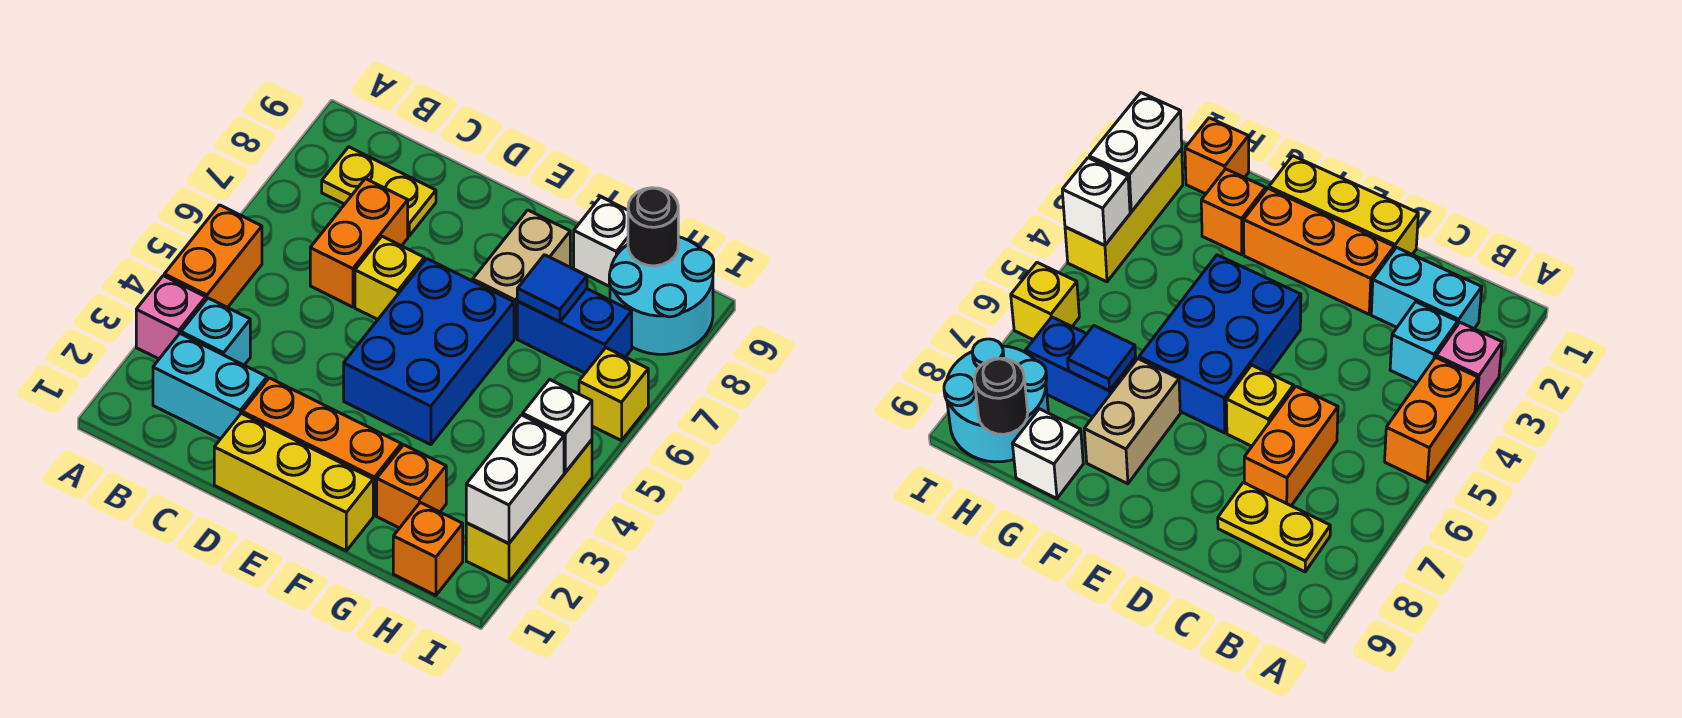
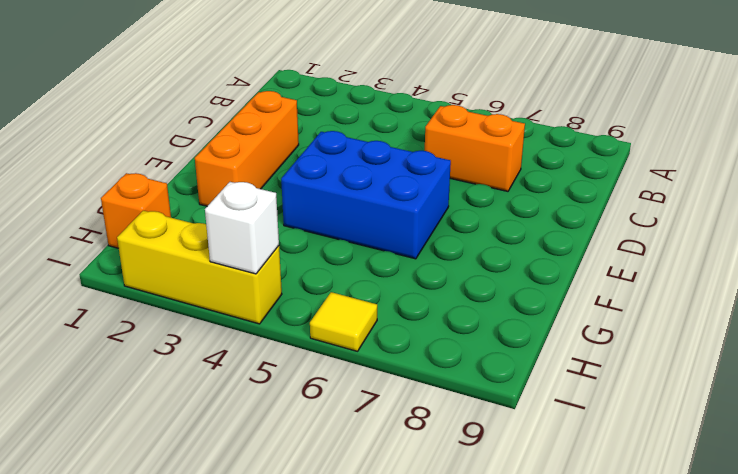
yellow tile I6 level 1 -> yellow brick I6 level 1
none -> pink brick A3 level 1
none -> orange brick A4:A5 level 1
none -> cyan brick B2:C2 level 1

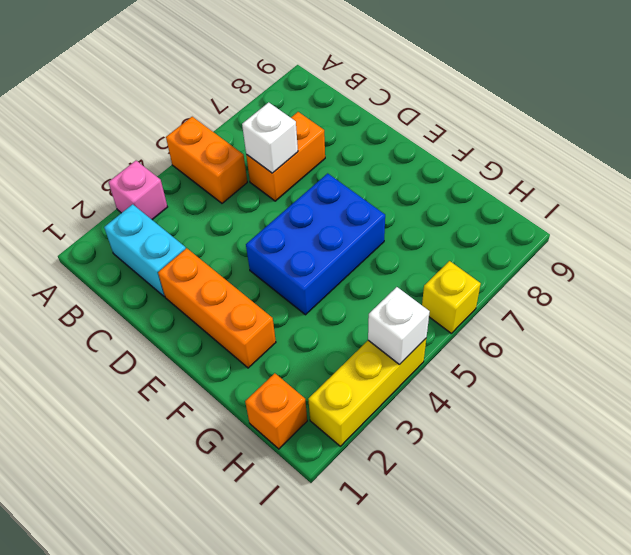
orange brick A5:B5 level 1 -> orange brick A4:A5 level 1
white brick C6 level 2 -> white brick G9 level 1
none -> cyan brick B3 level 1
none -> yellow plate B8:C8 level 1
none -> yellow brick D1:F1 level 1

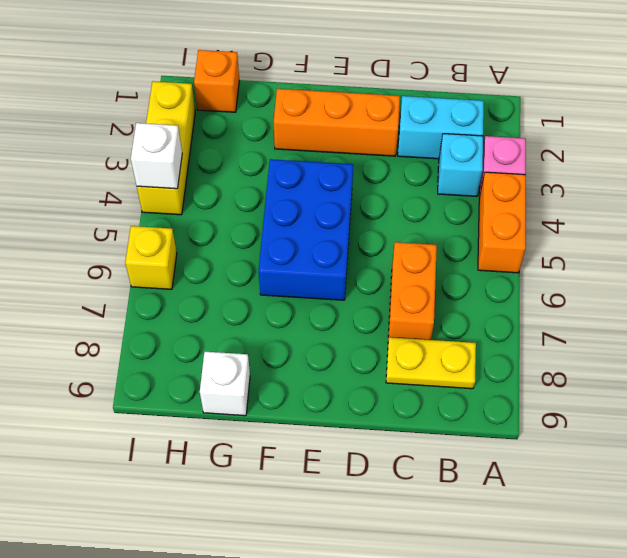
none -> yellow brick D1:F1 level 1
none -> yellow brick D6 level 1
none -> tan brick F7:F8 level 1

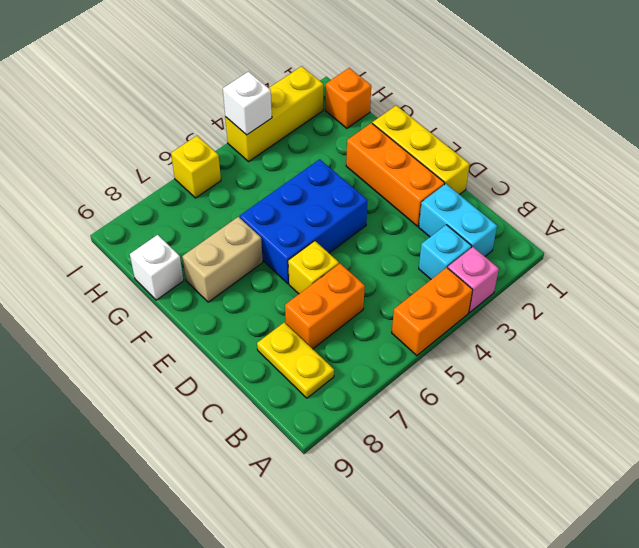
none -> orange brick G2 level 1
none -> blue brick G7:H7 level 1
none -> cyan round brick H8:I9 level 1

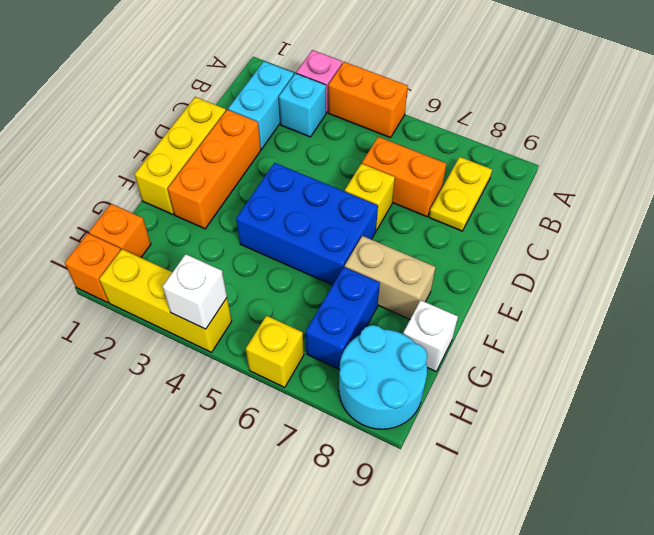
orange brick I1 level 1 -> orange brick G2 level 1
none -> blue tile G7 level 2
none -> black round brick H9 level 2
none -> white brick I2:I3 level 2

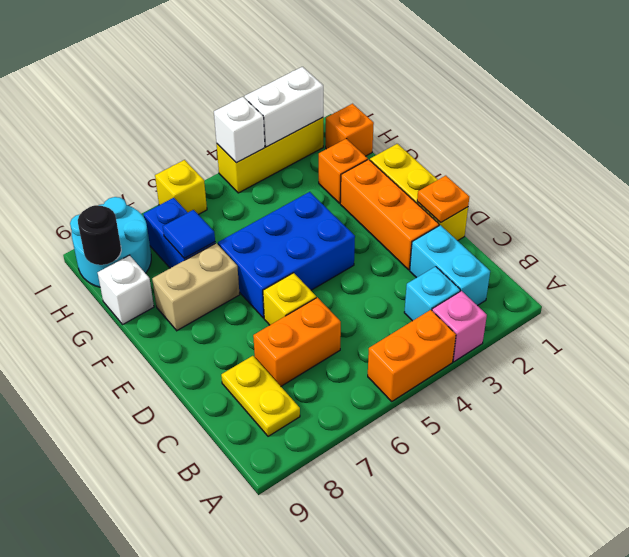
orange plate D1 level 2 -> none

